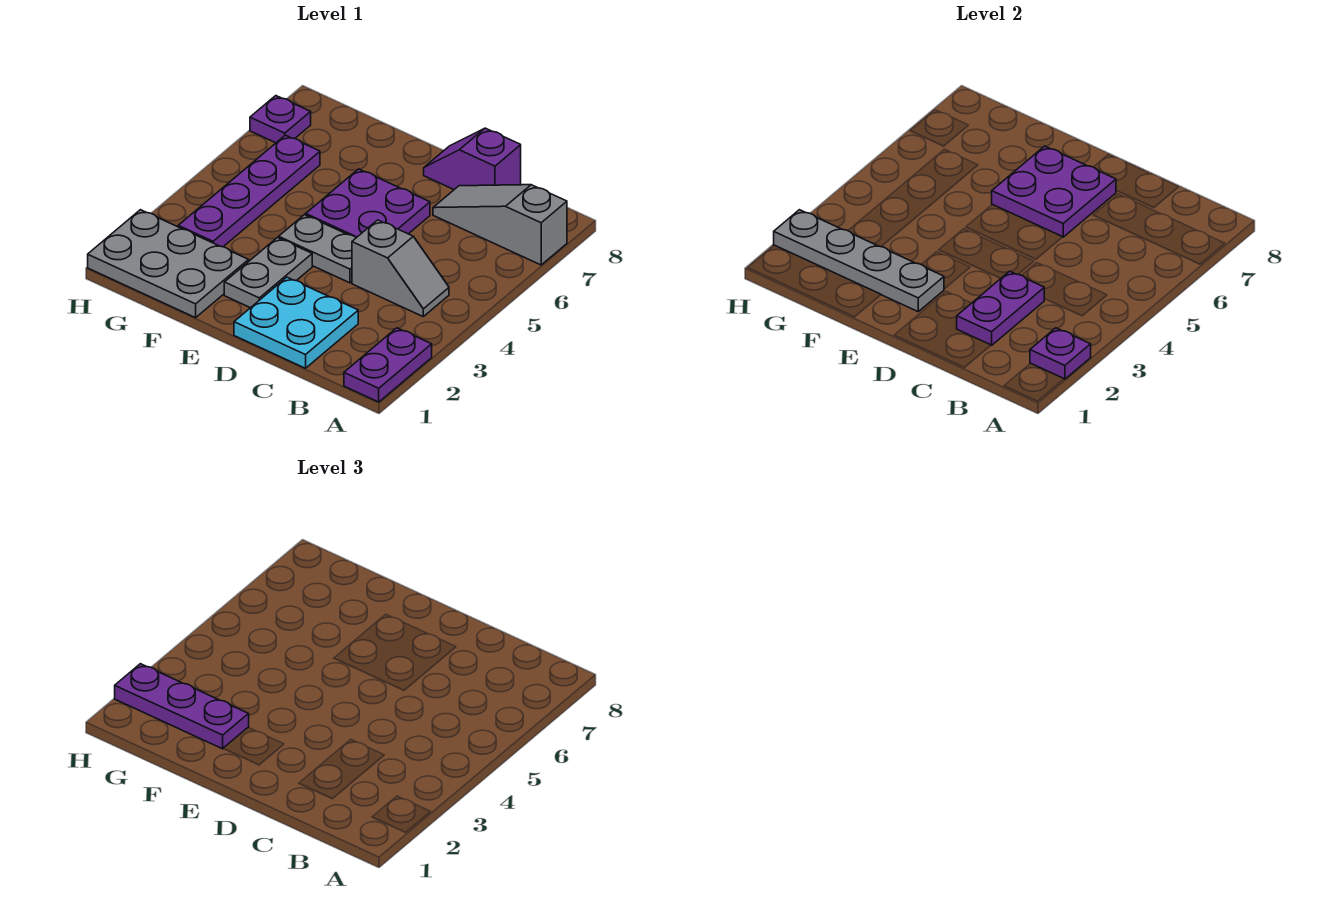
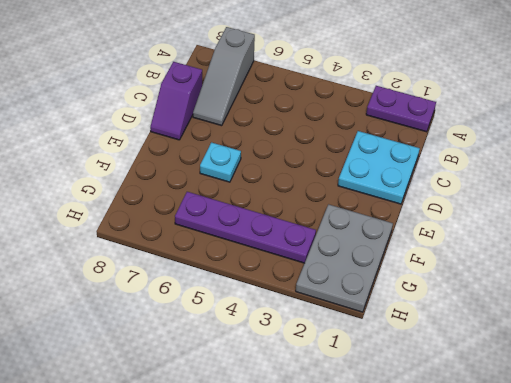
cyan plate E6 level 1 -> purple plate D5:E6 level 1
none -> grey slope B4:C4 level 1 top C
none -> grey plate D4:E4 level 1
none -> grey plate E2:E3 level 1

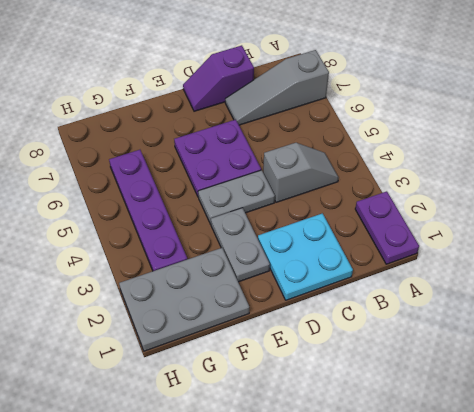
none -> purple plate H7 level 1
none -> purple plate A2 level 2
none -> purple plate C2:C3 level 2

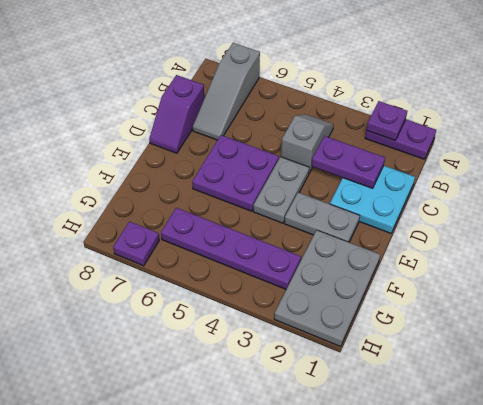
none -> purple plate D6:E7 level 2
none -> grey plate E2:H2 level 2
none -> purple plate F2:H2 level 3

